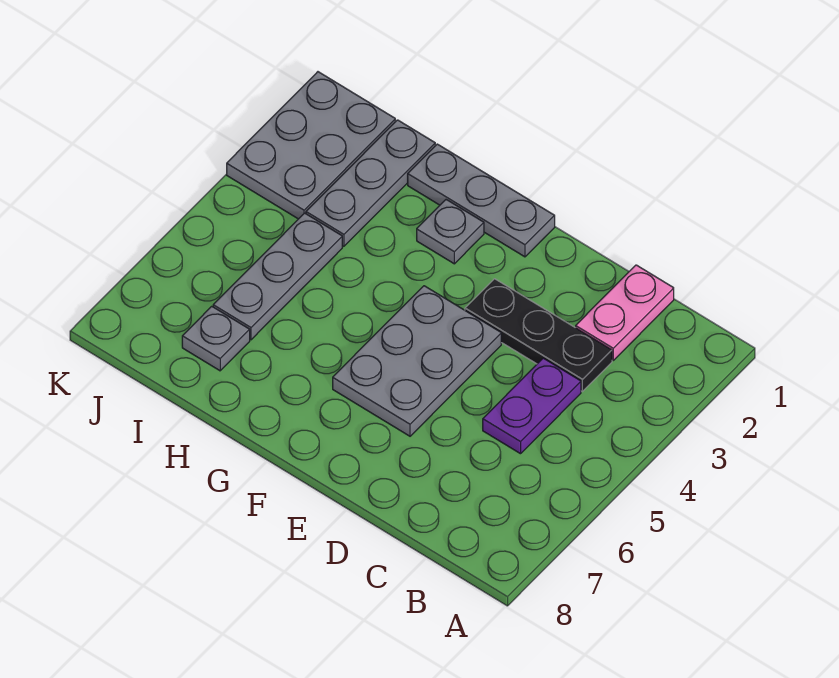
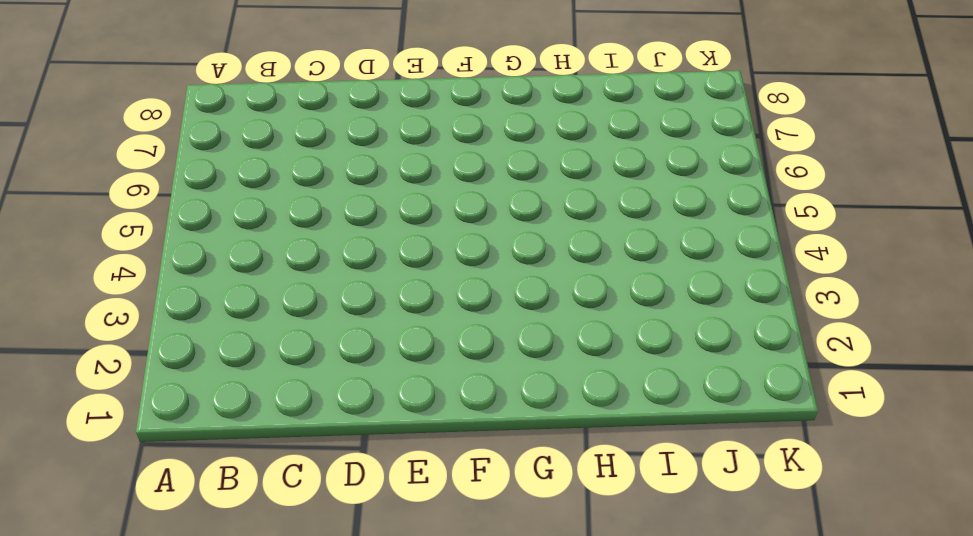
none -> pink plate C1:C2 level 1
none -> black plate C3:E3 level 1

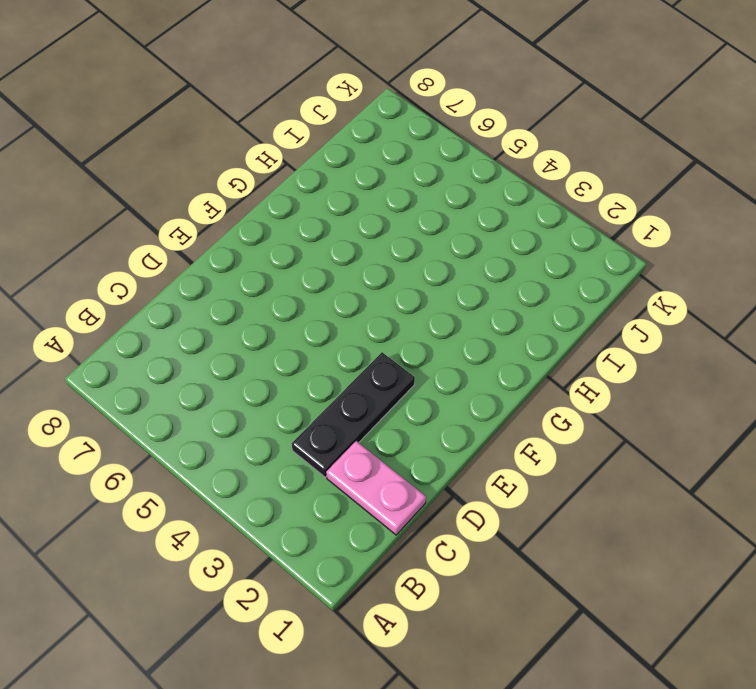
none -> purple plate C4:C5 level 1
none -> grey plate E4:F6 level 1

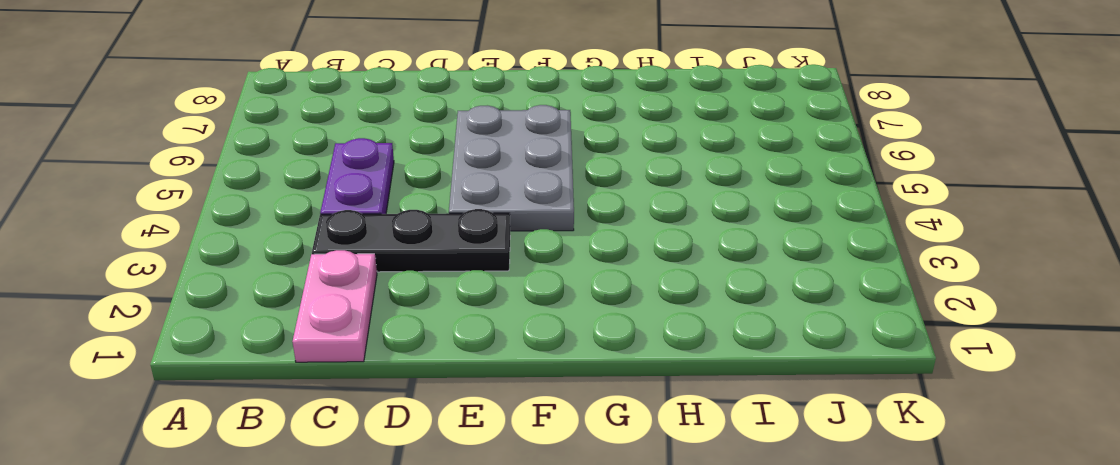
none -> grey plate F1:H1 level 1
none -> grey plate G2 level 1

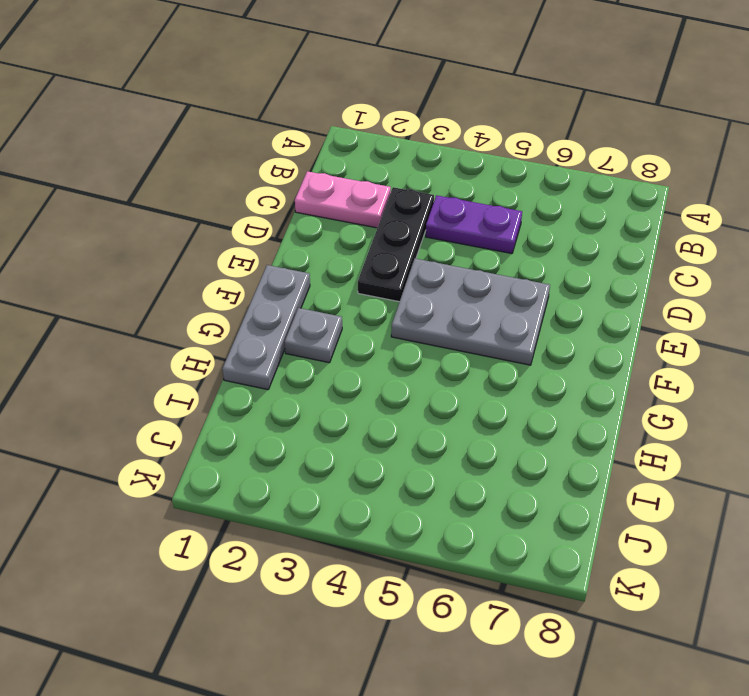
none -> grey plate I1:I3 level 1
none -> grey plate I4:I6 level 1

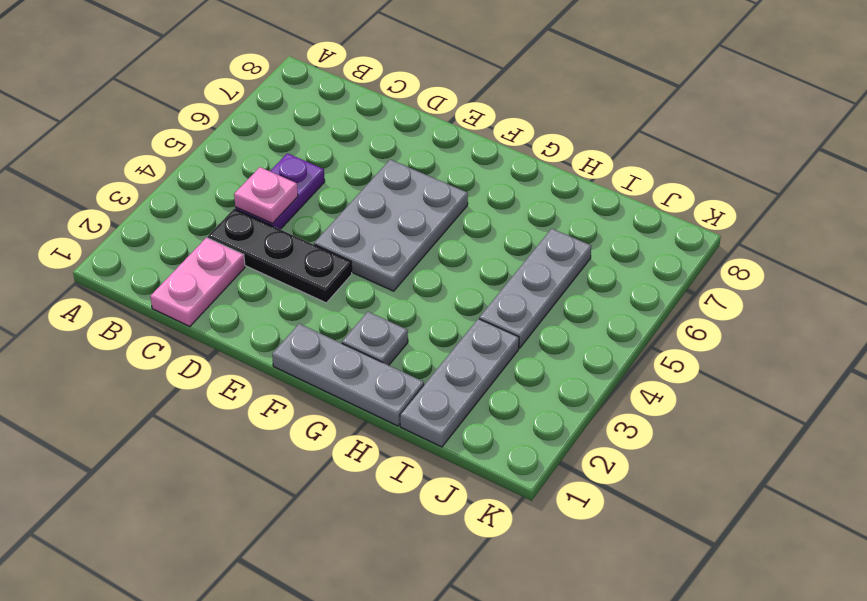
pink plate C4 level 2 -> none
none -> grey plate I7 level 1
none -> grey plate J1:K3 level 1

